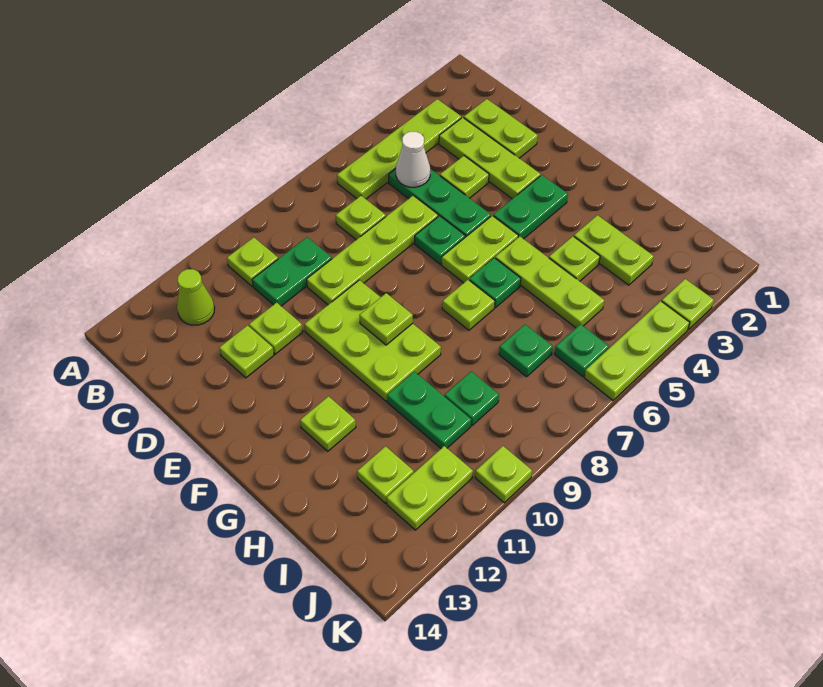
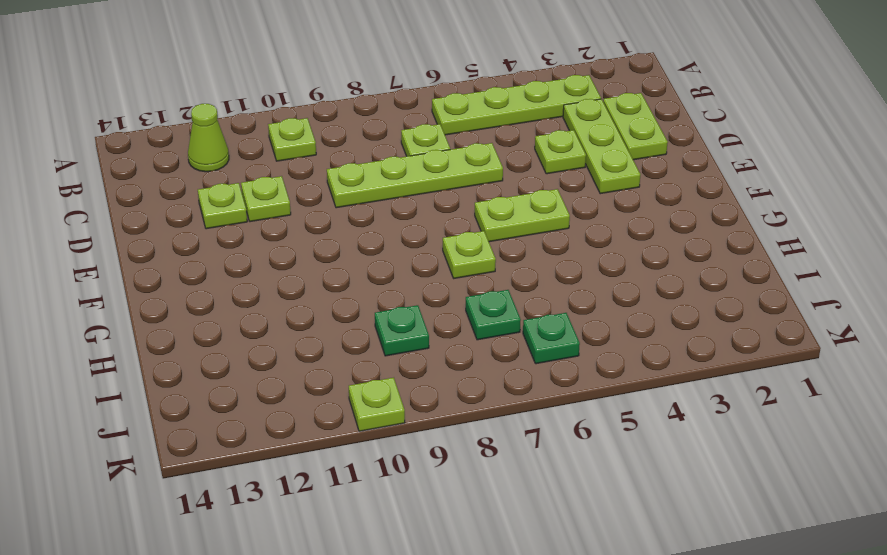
none -> green plate C5:E5 level 1
none -> green plate C9:C10 level 1
none -> green plate E6 level 1
none -> lime plate E9:G10 level 1

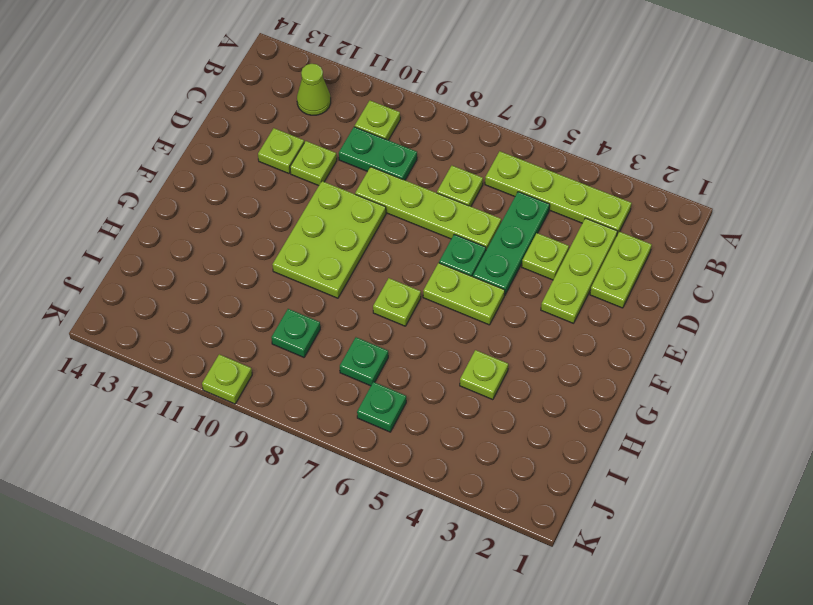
none -> green plate F3:F4 level 1
none -> lime plate G5:I5 level 1
none -> green plate G6 level 1
none -> lime plate G12 level 1

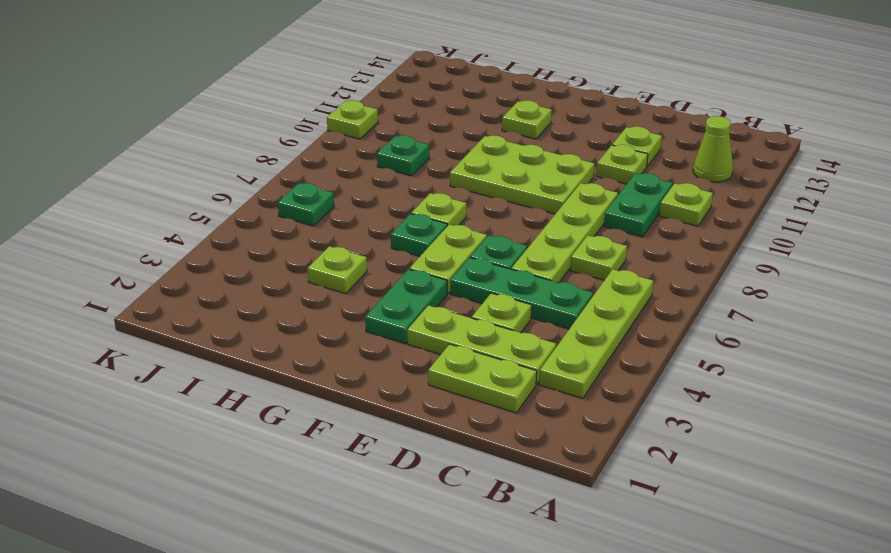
none -> lime plate G5:I5 level 1
none -> lime plate H3:I3 level 1
none -> green plate H10:I10 level 1
none -> green plate I7 level 1

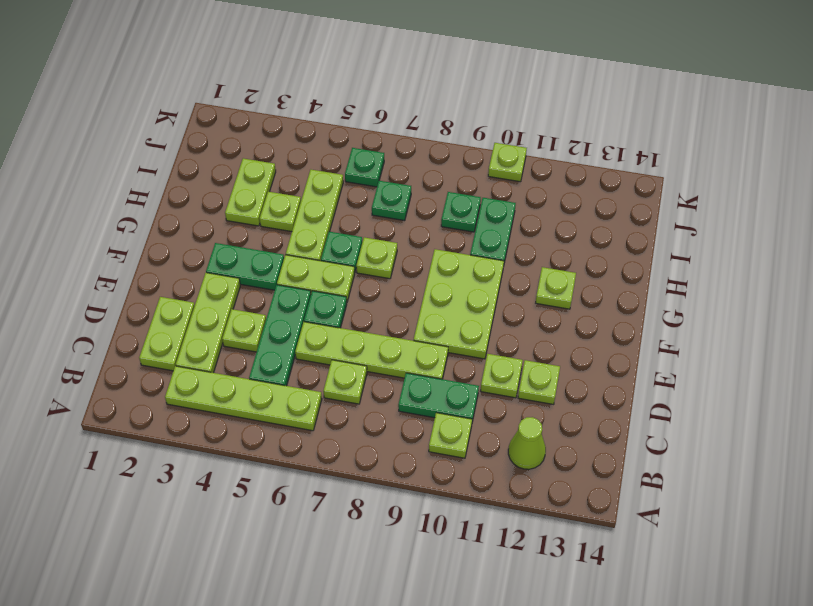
none -> lime plate I12 level 1
none -> lime plate J11:J12 level 1
none -> lime plate K3 level 1
none -> lime plate K4:K6 level 1

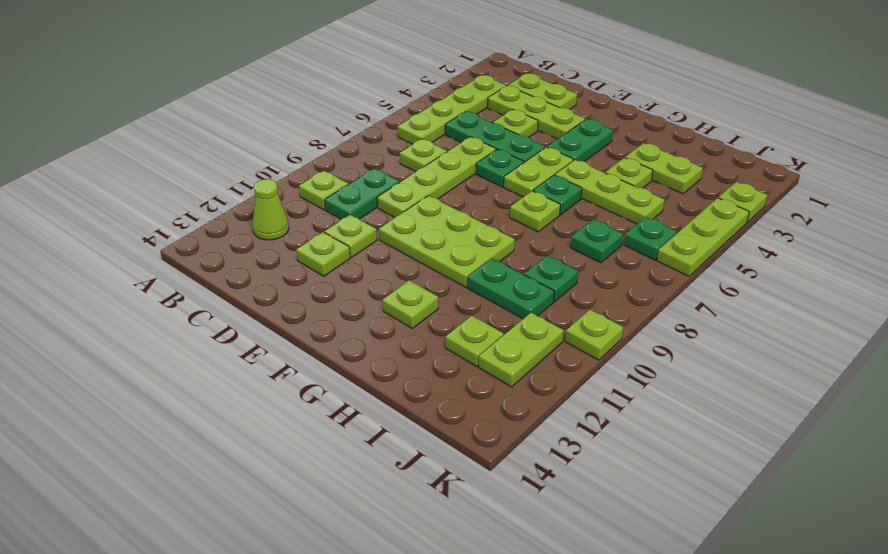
none -> white cone C5 level 2
none -> lime plate F9 level 2

